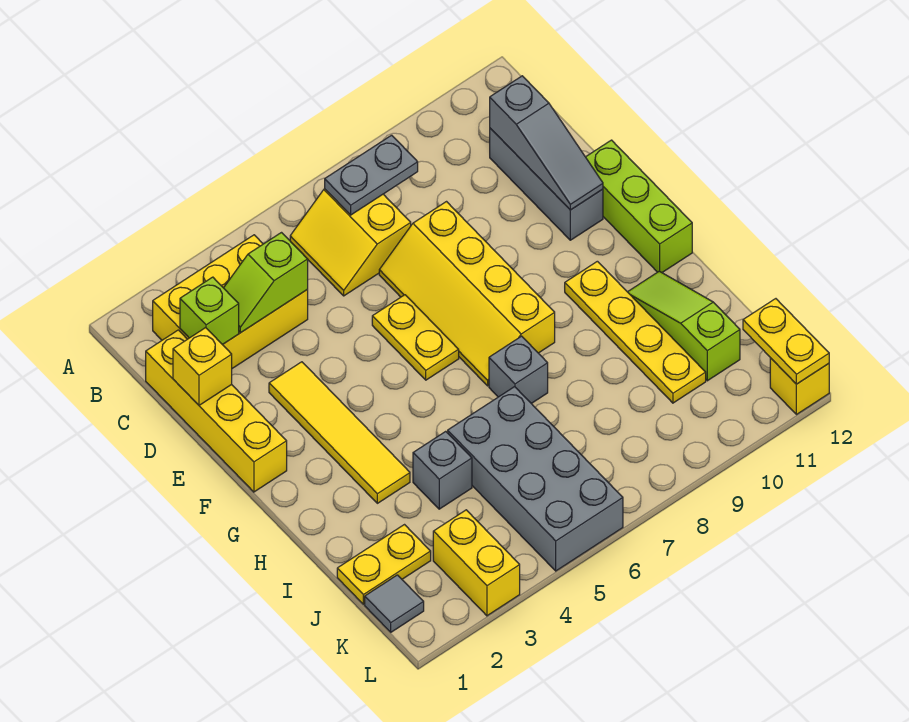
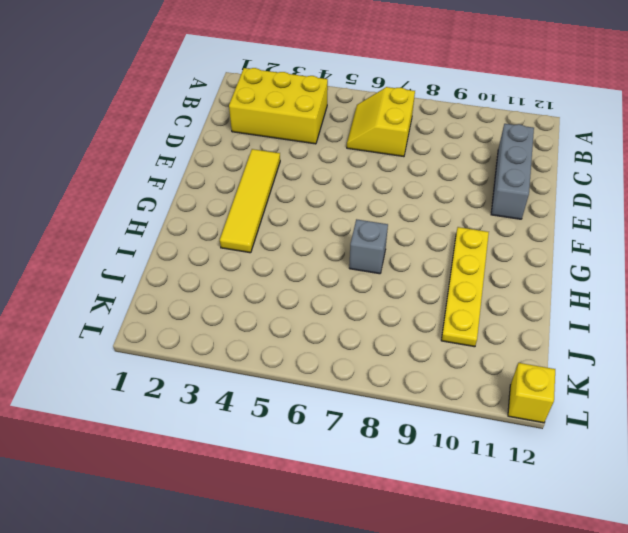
none -> yellow brick C1:F1 level 1
none -> yellow slope D7:G8 level 1 top 8
none -> yellow plate E6:F6 level 1

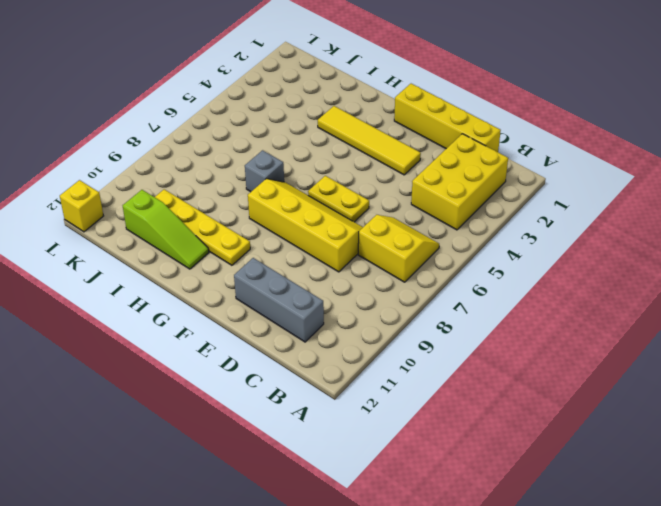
none -> lime brick E12:G12 level 1
none -> grey brick I4 level 1
none -> grey brick I5:L6 level 1

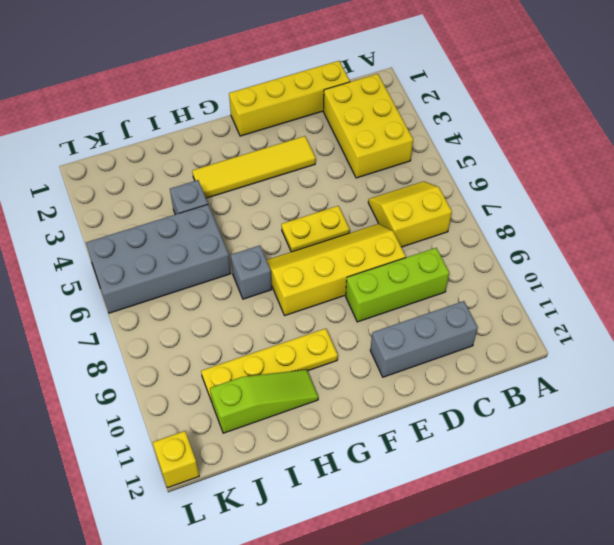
lime brick C9:E9 level 1 -> lime brick E12:G12 level 1
none -> yellow plate J1:J2 level 1
none -> grey tile K1 level 1
none -> yellow brick K3:L3 level 1

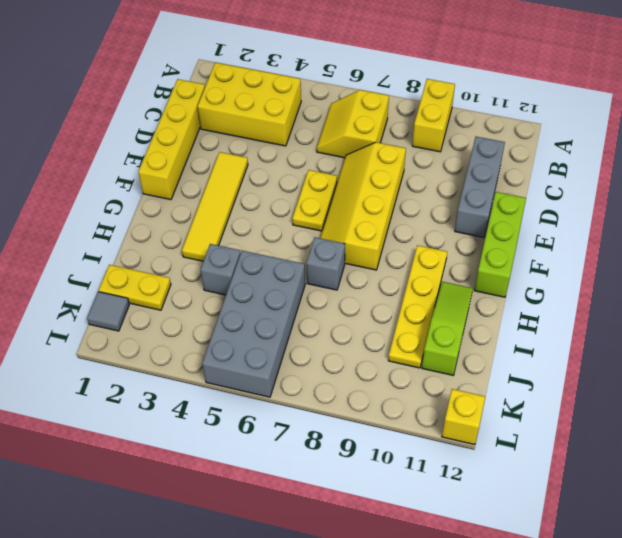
yellow brick A9:B9 level 1 -> yellow brick K3:L3 level 1
none -> grey plate B7:B8 level 2
none -> lime brick C2 level 2
none -> lime slope C3:C4 level 2 top 4

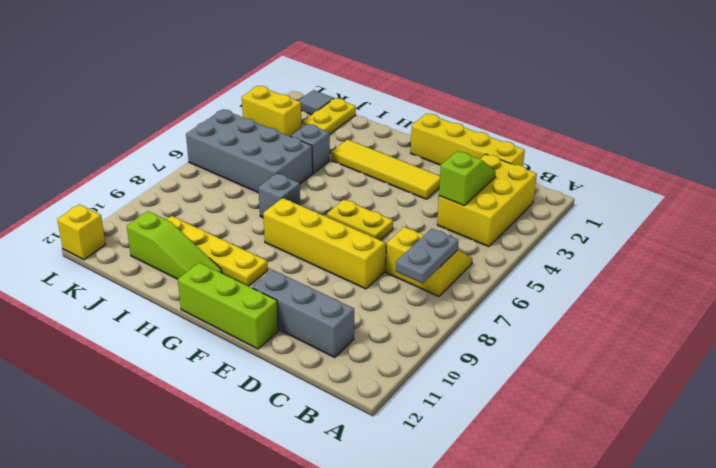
none -> lime brick C2 level 2
none -> grey slope C11:E11 level 2 top C
none -> yellow brick D1 level 2

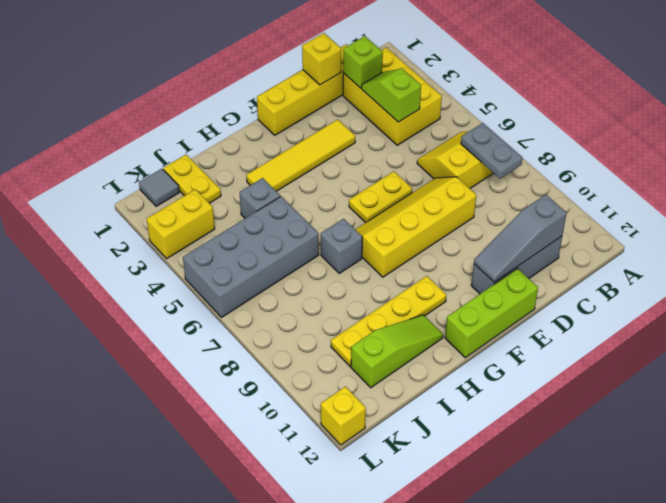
none -> yellow plate K12:L12 level 2

